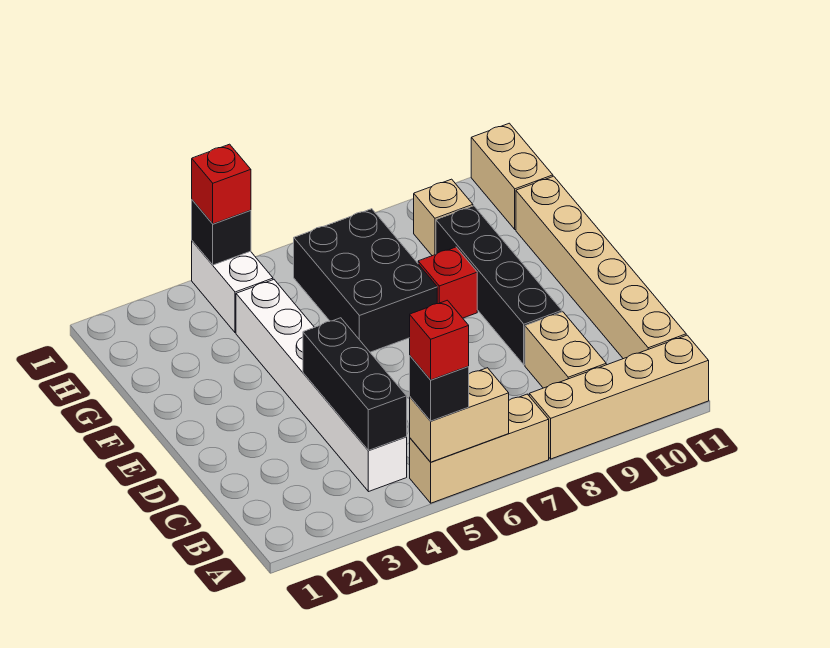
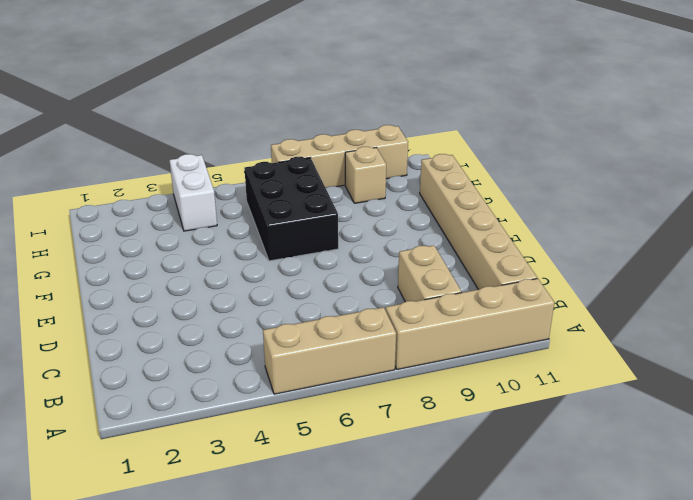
tan brick I7:I10 level 1 -> none
none -> white brick B4:G4 level 1
none -> black brick D9:G9 level 1
none -> red brick F8 level 1

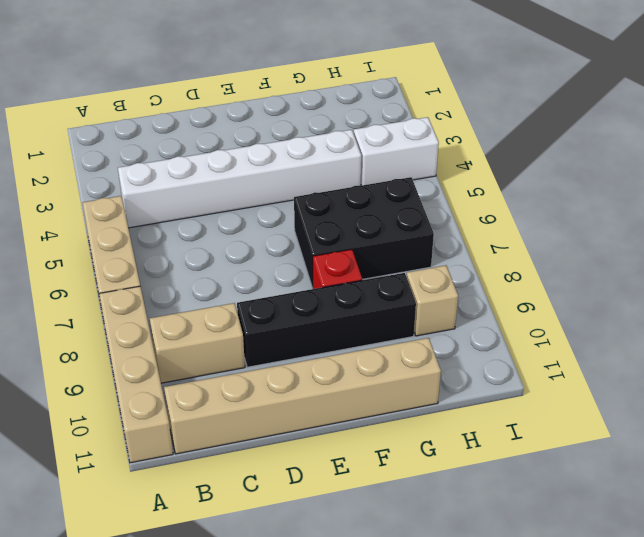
none -> tan brick H11:I11 level 1
none -> tan brick A5:A6 level 2
none -> black brick B4:D4 level 2

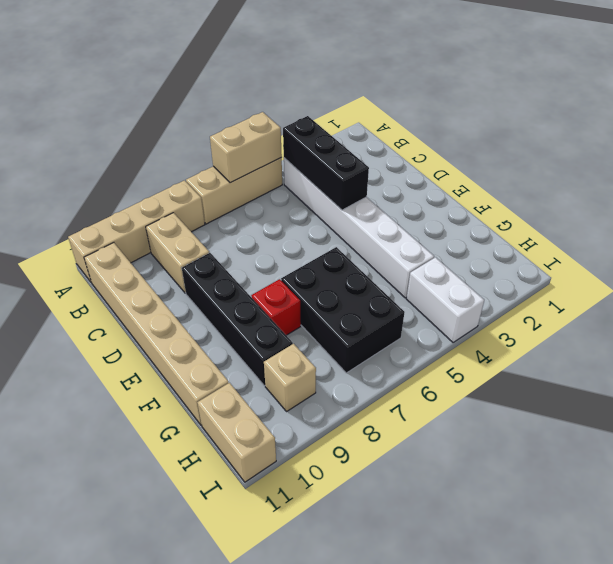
none -> black brick I4 level 2
none -> black brick A5 level 3
none -> red brick I4 level 3

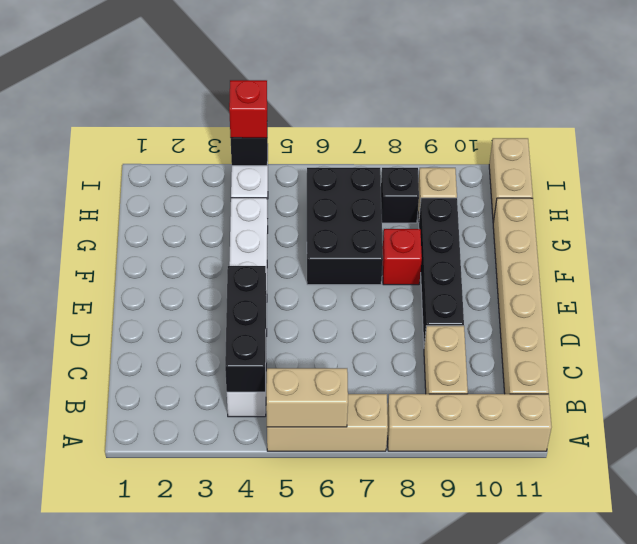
black brick H8 level 1 -> black brick A5 level 3
none -> red brick A5 level 4

